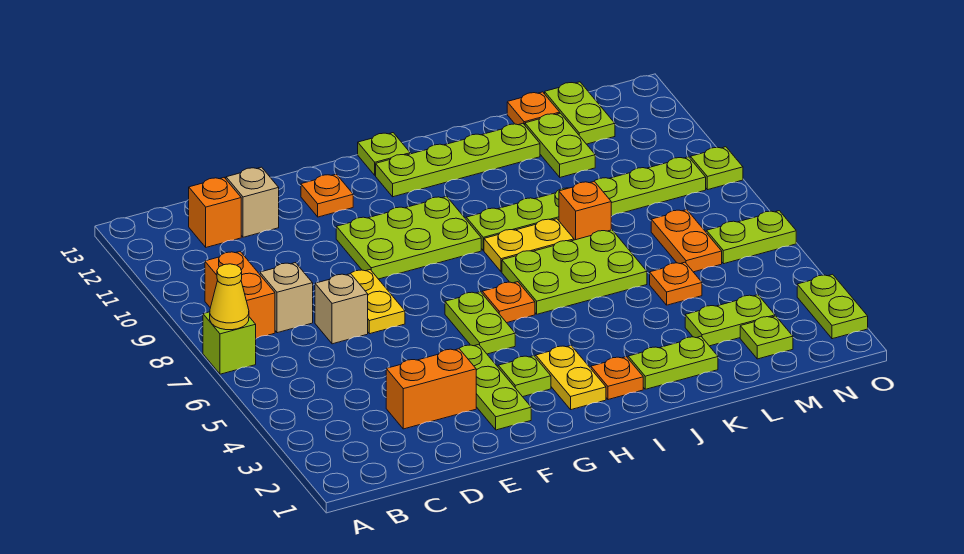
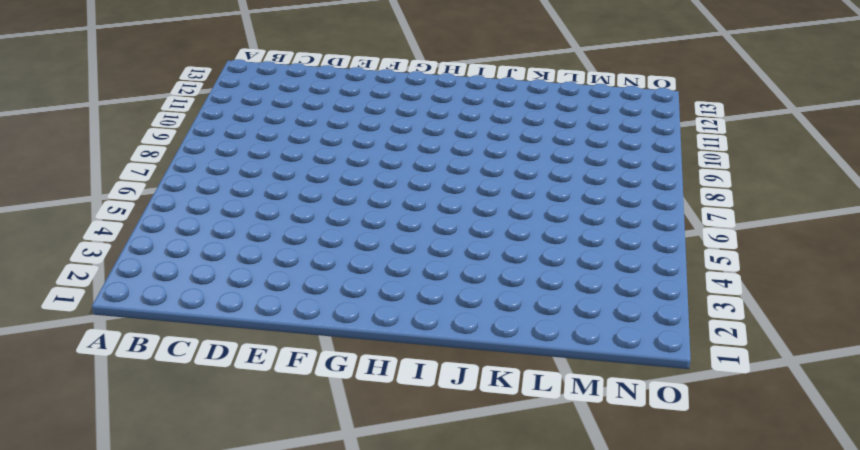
none -> lime brick A7 level 1
none -> orange brick B8:B9 level 1
none -> tan brick C8 level 1
none -> orange brick C12 level 1

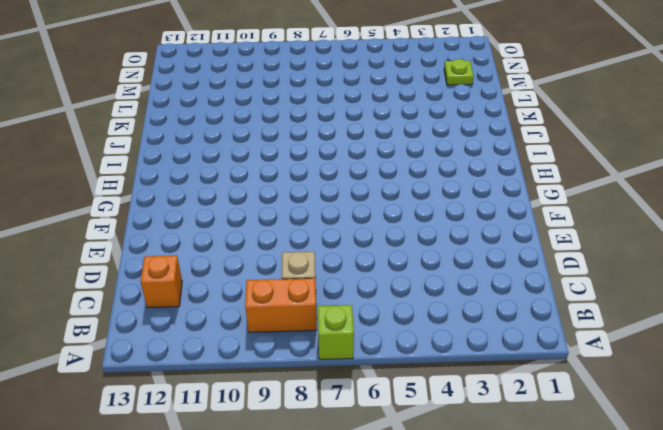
none -> orange brick D3:E3 level 1
none -> tan brick D7 level 1
none -> tan brick D12 level 1
none -> yellow plate E7:E8 level 1

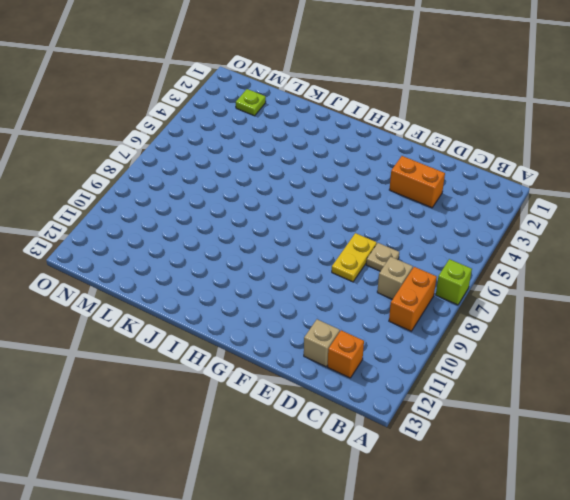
tan plate D7 level 1 -> tan brick D7 level 1
none -> lime plate F2:F4 level 1
none -> lime plate F9:H10 level 1
none -> orange plate F12 level 1
none -> lime plate G3 level 1

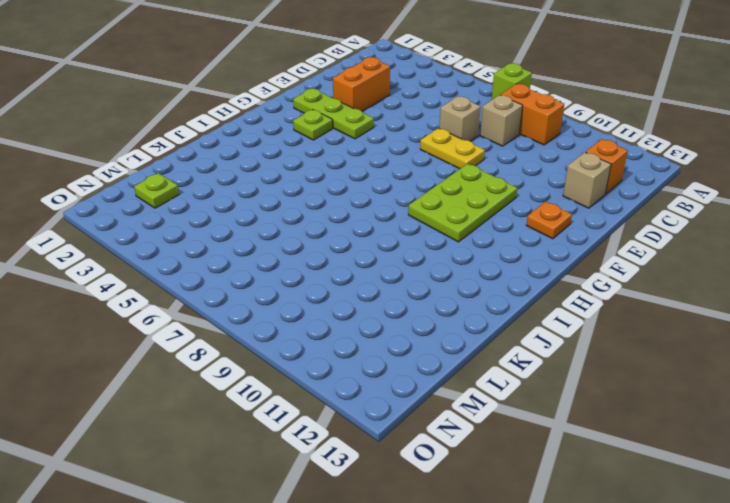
none -> lime plate G5:G6 level 1
none -> yellow plate H2:H3 level 1
none -> orange plate H6 level 1
none -> lime plate H12:K12 level 1

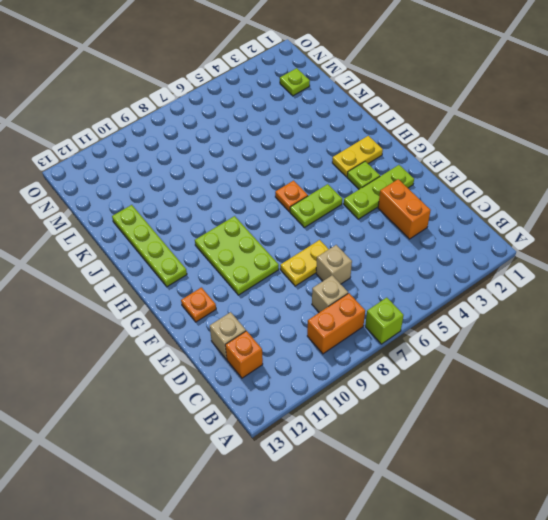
none -> lime plate H13 level 1
none -> orange plate I2 level 1
none -> lime plate I6:K7 level 1
none -> yellow plate I8:J8 level 1

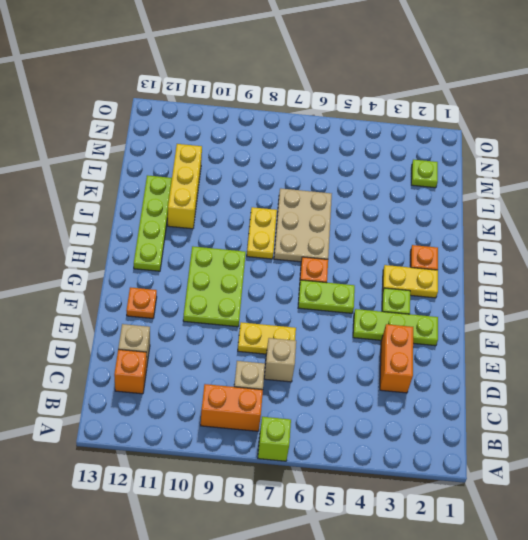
tan plate I6:K7 level 1 -> lime plate I6:K7 level 1
yellow brick J11:L11 level 1 -> lime plate L11:L12 level 1
none -> lime plate H13 level 1
none -> lime plate I9:N9 level 1
none -> lime plate J2:K2 level 1
none -> orange brick K8 level 1

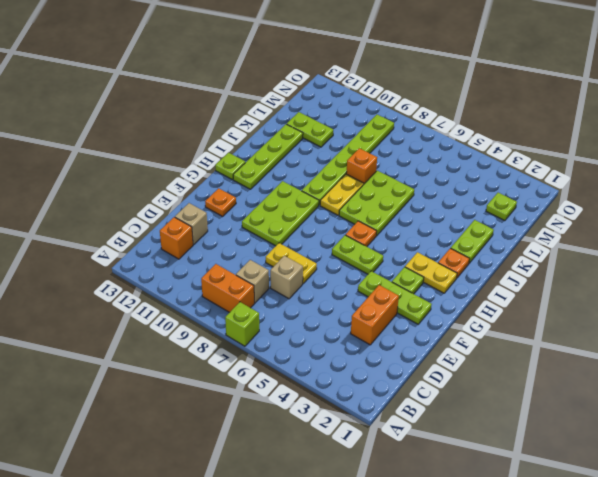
none -> lime plate L3:M3 level 1
none -> orange plate L5 level 1
none -> orange plate L13 level 1
none -> orange plate M6:M7 level 1

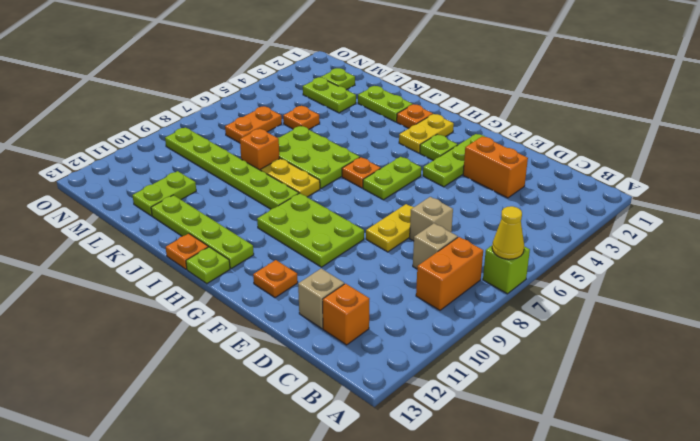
orange plate I13 level 1 -> orange plate L13 level 1
none -> lime plate M12:M13 level 1
none -> lime plate N6:O6 level 1
none -> lime plate O2:O3 level 1
none -> lime plate O9 level 1

